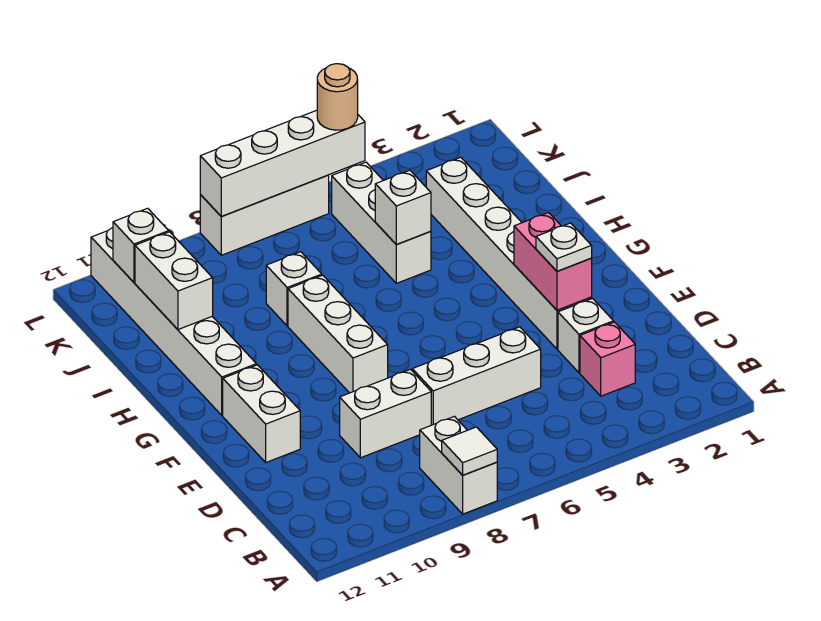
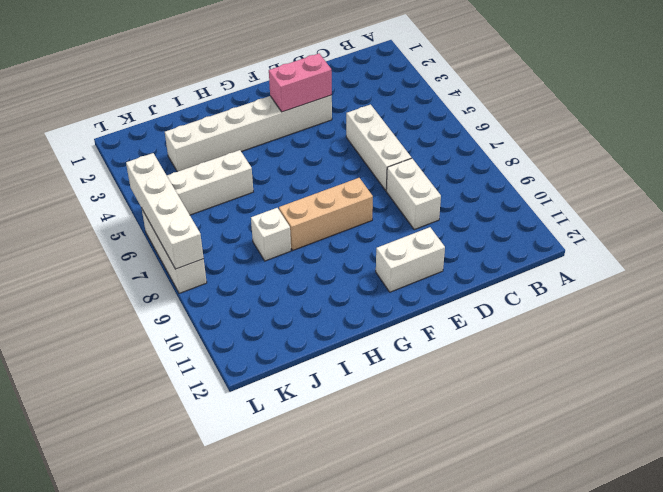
tan brick F8:H8 level 1 -> white brick F8:H8 level 1
none -> white brick A8:B8 level 1
none -> pink brick C3 level 1
none -> white brick D3 level 1

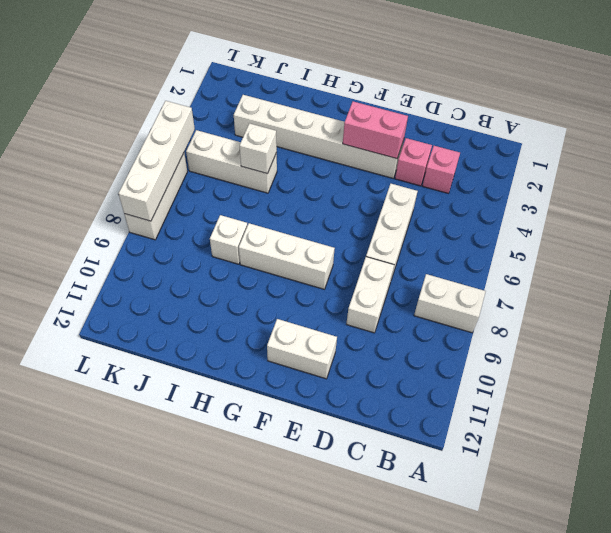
pink brick D3 level 1 -> white brick D3 level 1
none -> white brick G11:L11 level 1
none -> white tile A8 level 2
none -> white brick I11:J11 level 2

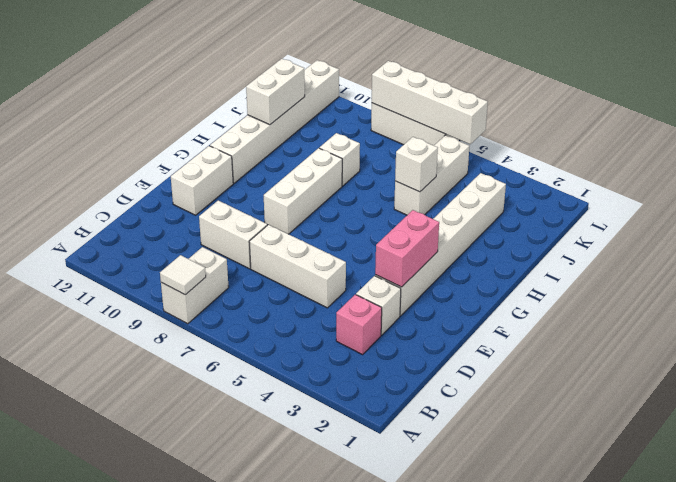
none -> white brick K11 level 2
none -> white plate E3 level 3
none -> tan round brick L5 level 3

